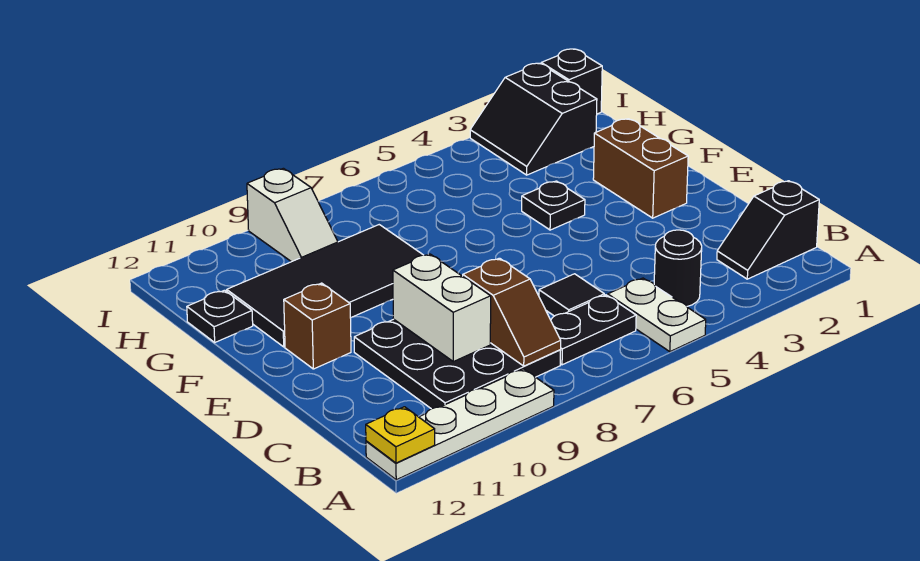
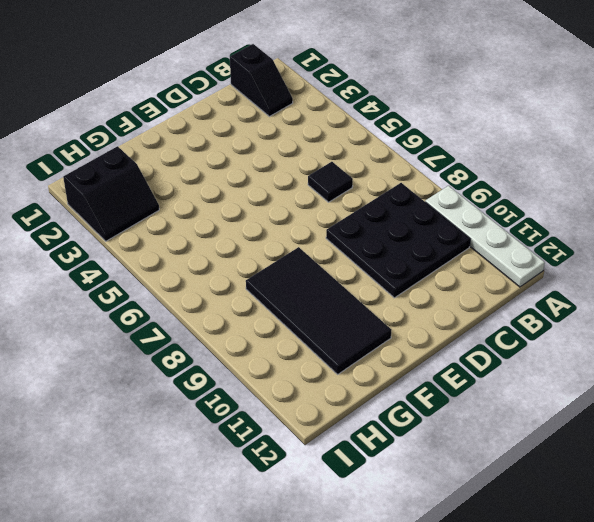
none -> white plate A5:B5 level 1
none -> black round brick B4 level 1
none -> black plate B6:B7 level 1

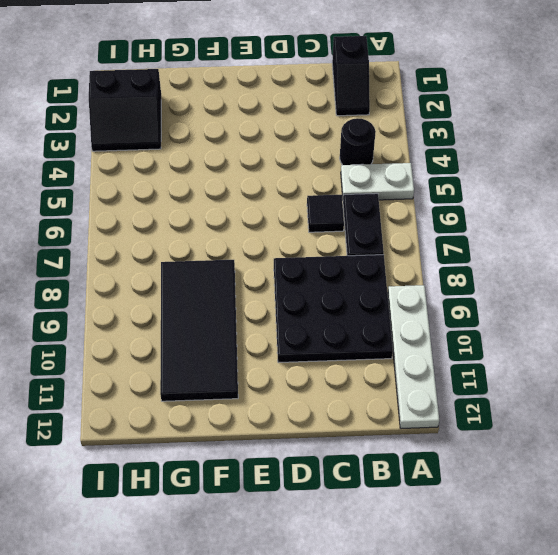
none -> brown brick E2:F2 level 1
none -> brown brick E11 level 1
none -> black plate F4 level 1

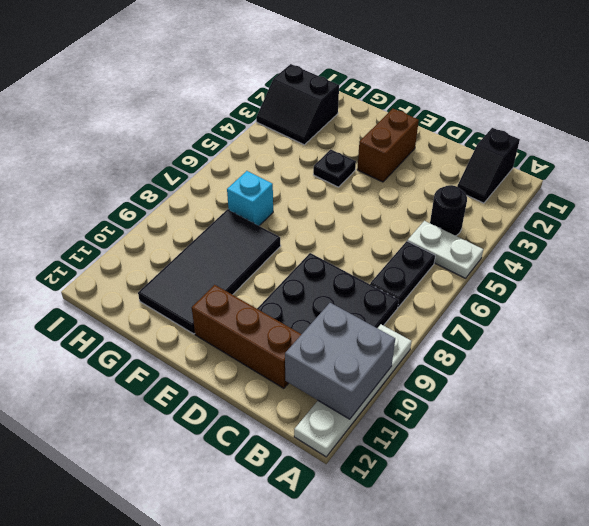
grey brick A10:B11 level 2 -> none
brown brick C11:E11 level 1 -> brown brick E11 level 1
brown brick E2:E3 level 1 -> brown brick E2:F2 level 1
cyan brick G7 level 1 -> none
none -> black tile C6 level 1
none -> black plate G12 level 1
none -> white slope H9:I9 level 1 top I

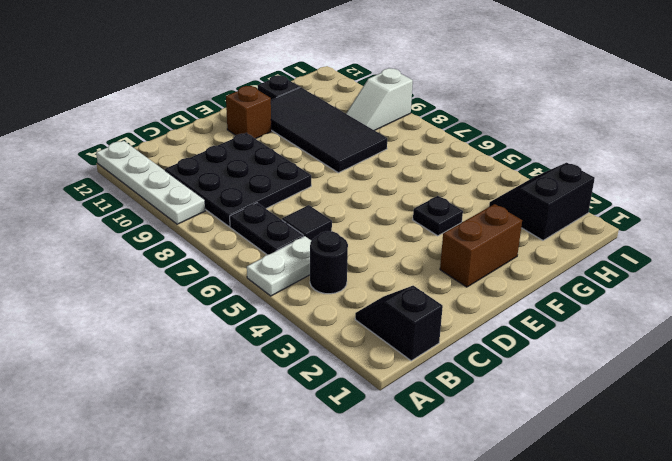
none -> black brick I1 level 1
none -> yellow plate A12 level 2
none -> brown slope B8:C8 level 2 top C

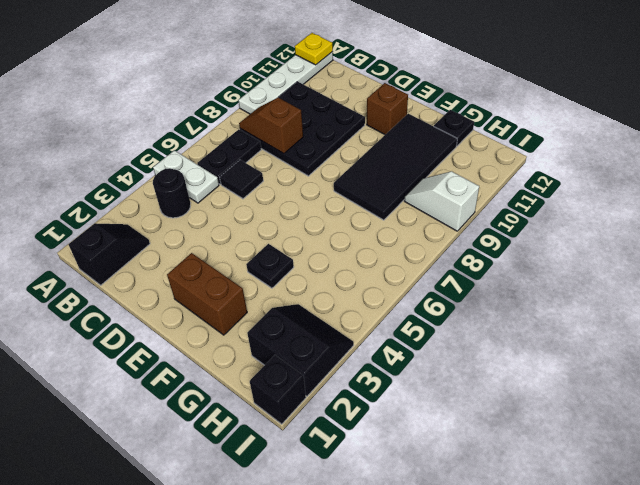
none -> white brick C9:D9 level 2

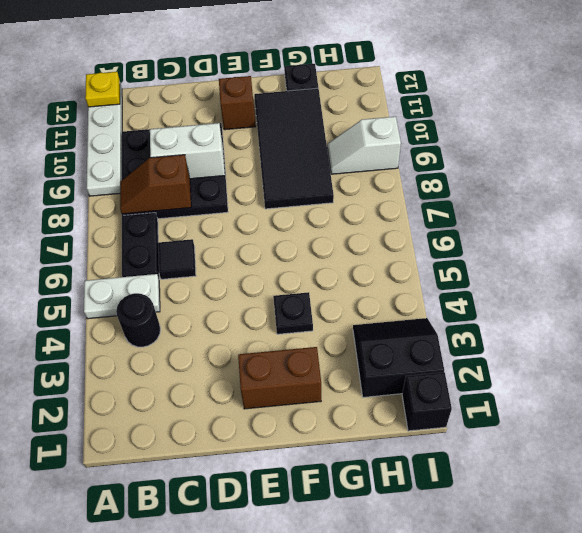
none -> black slope B1:B2 level 1 top 1

